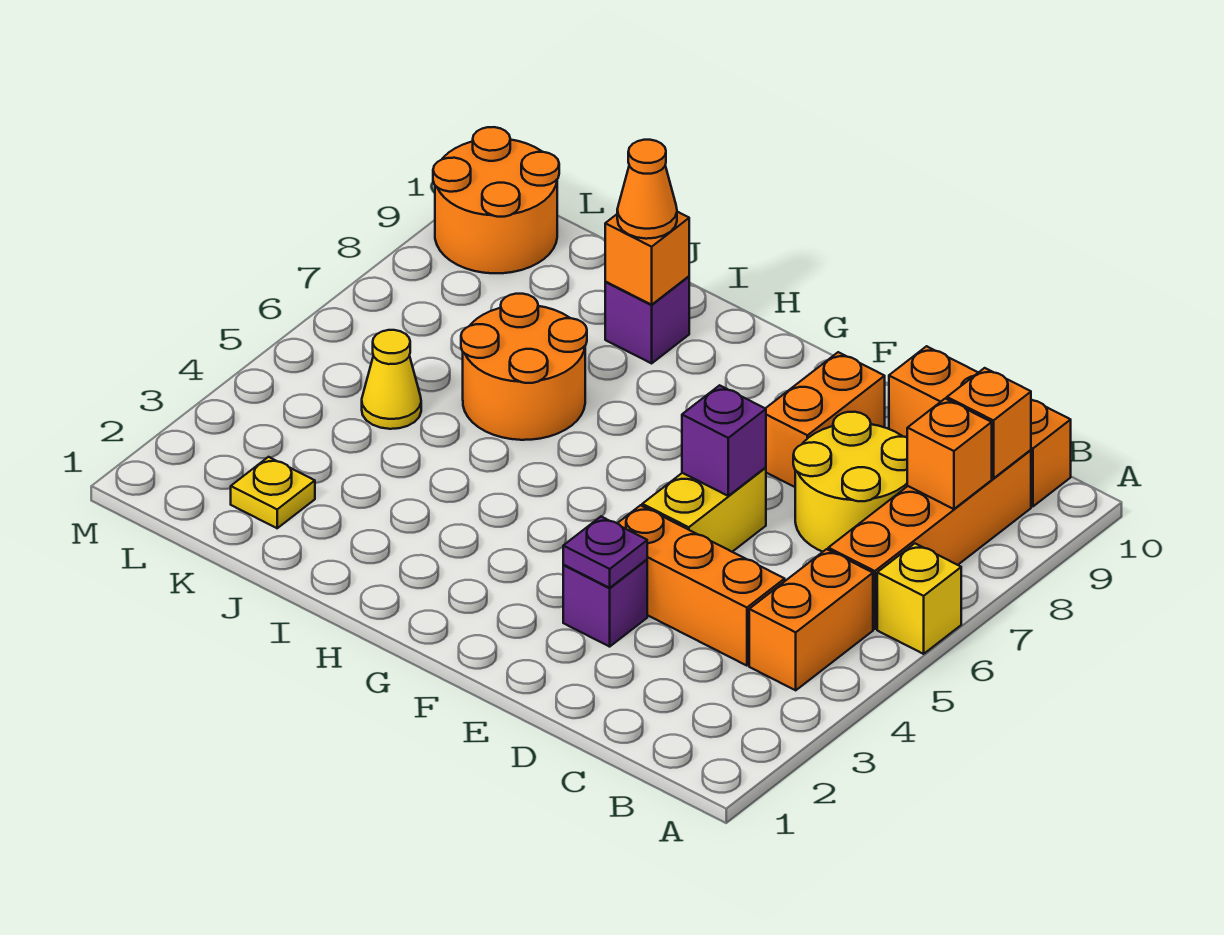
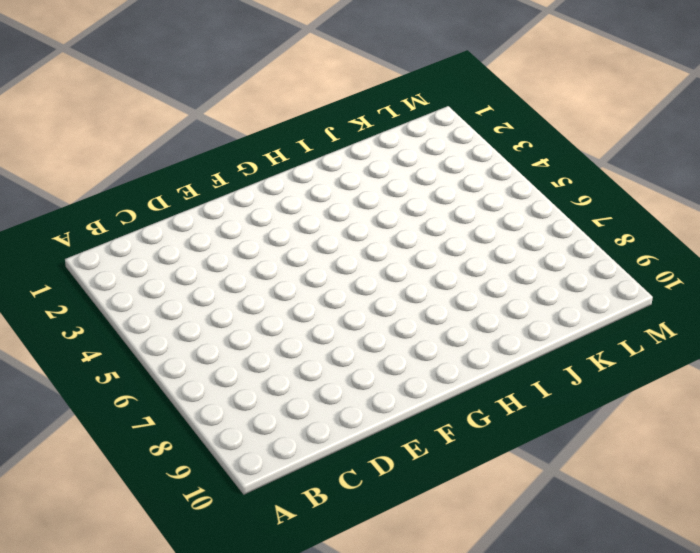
none -> yellow brick A6 level 1
none -> orange brick B4:B5 level 1
none -> orange brick B6:B9 level 1

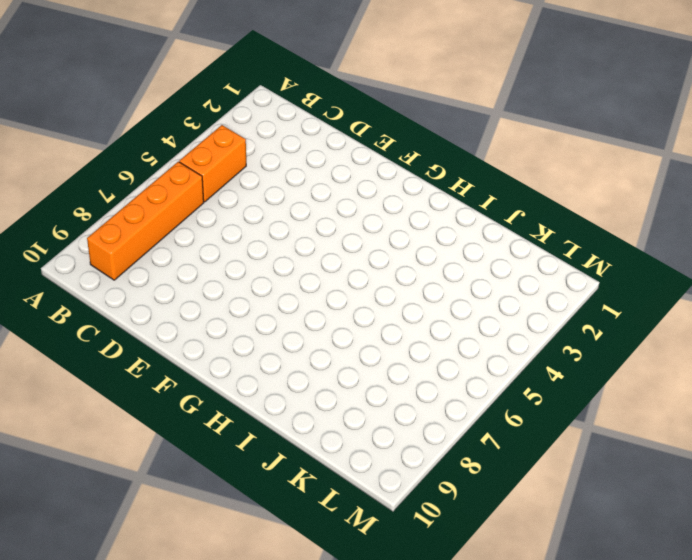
none -> yellow brick A6 level 1
none -> orange brick B10:D10 level 1
none -> orange brick C4:E4 level 1

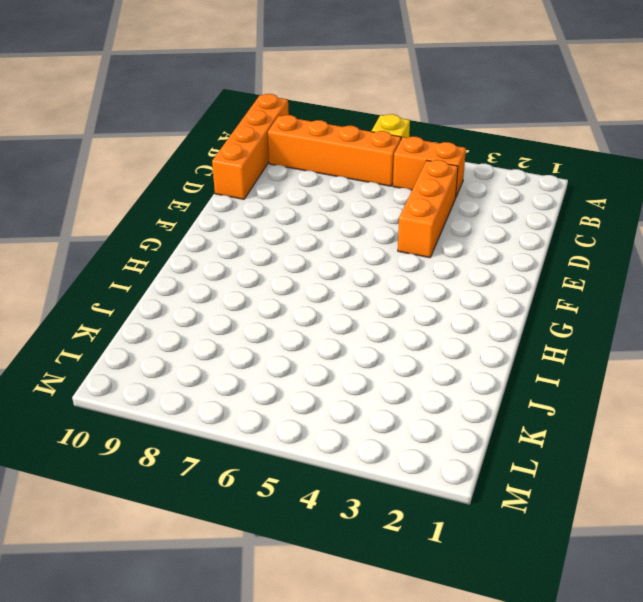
orange brick A10:D10 level 1 -> orange brick B10:D10 level 1
none -> yellow round brick C7:D8 level 1
none -> purple brick E3 level 1
none -> yellow brick E5:E6 level 1

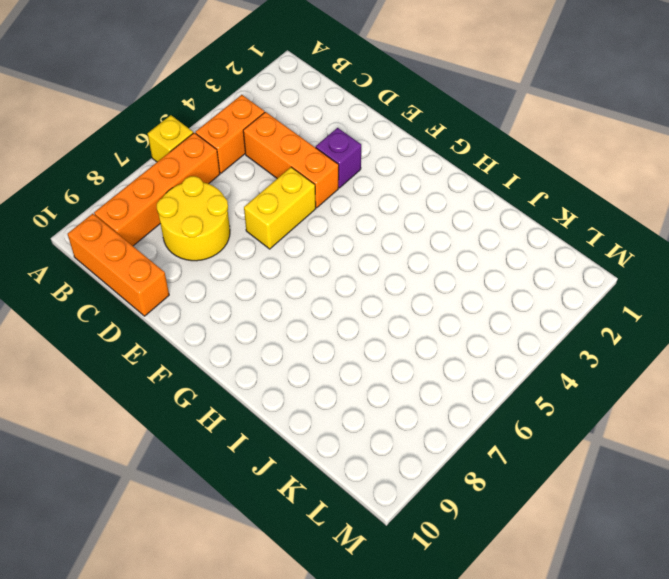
none -> orange brick E8:E9 level 1
none -> orange round brick I6:J7 level 1
none -> purple brick I9 level 1

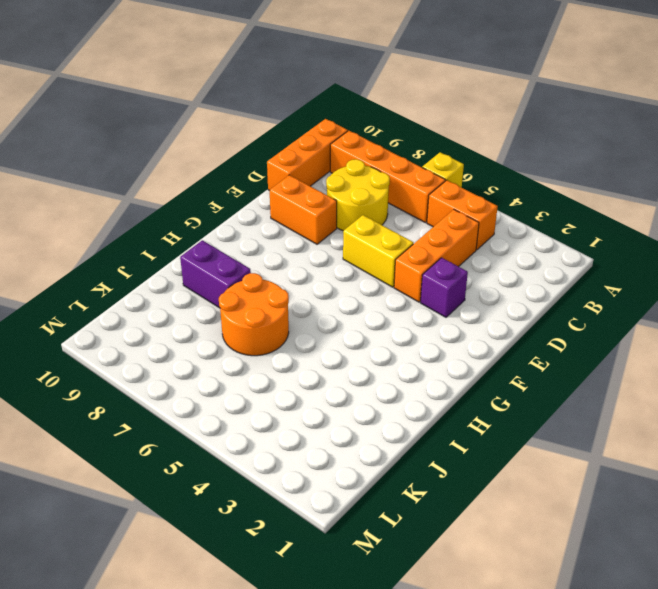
purple brick I8:I9 level 1 -> purple brick I9 level 1
none -> yellow plate K2 level 1
none -> yellow cone K5 level 1
none -> orange round brick L9:M10 level 1

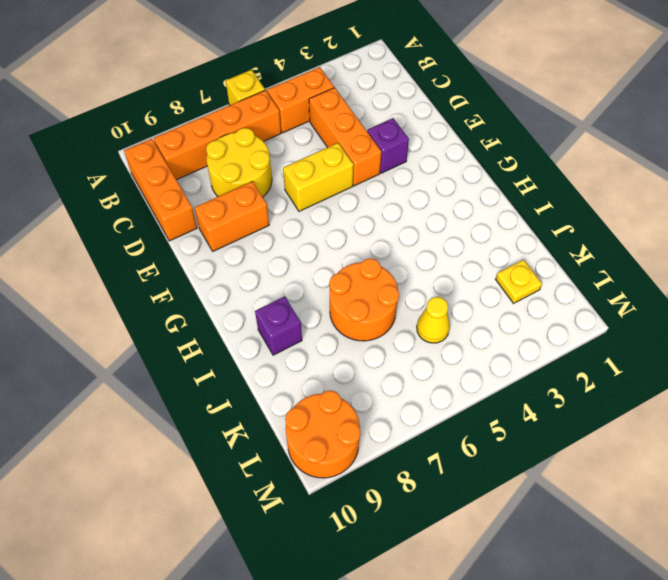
none -> orange brick B8 level 2
none -> orange brick B9 level 2
none -> purple plate E3 level 2

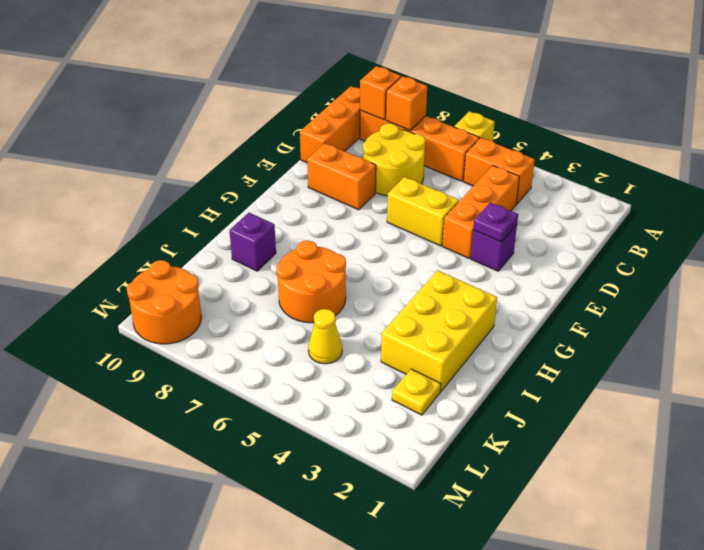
yellow brick H2:J3 level 1 -> none
none -> purple brick E6 level 2
none -> orange brick I9 level 2
none -> orange cone I9 level 3

